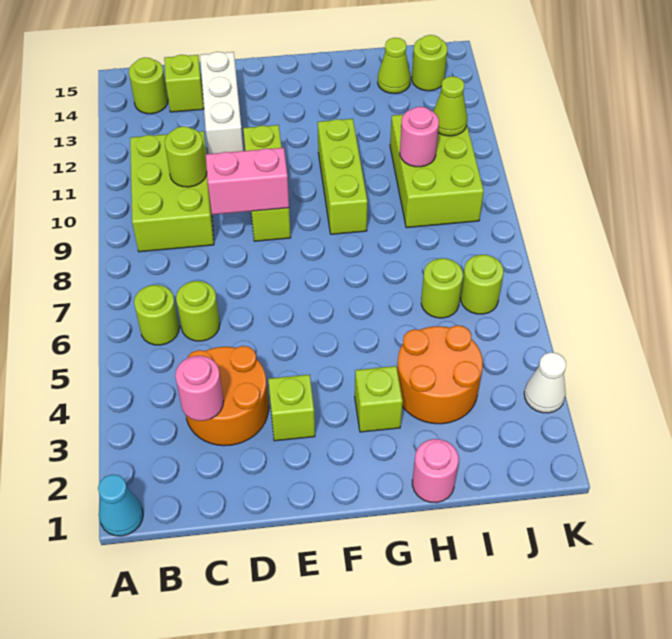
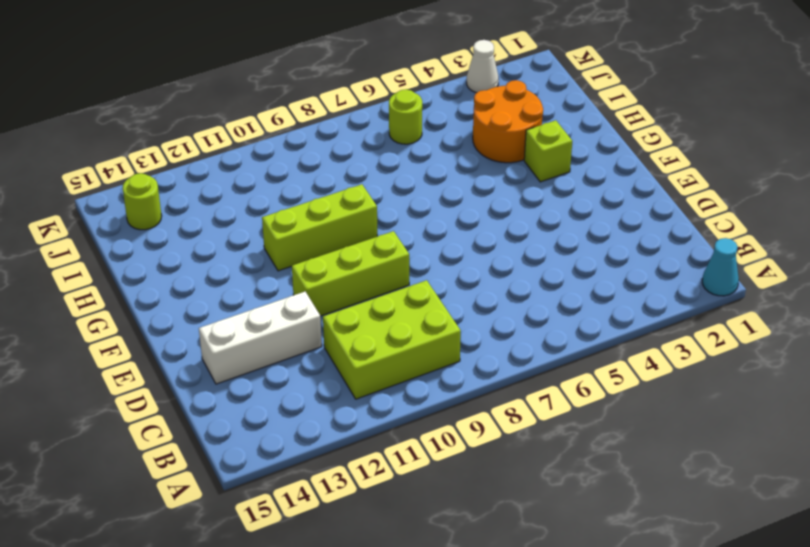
none -> lime round brick B6 level 1
none -> lime round brick B14 level 1
none -> orange round brick C3:D4 level 1

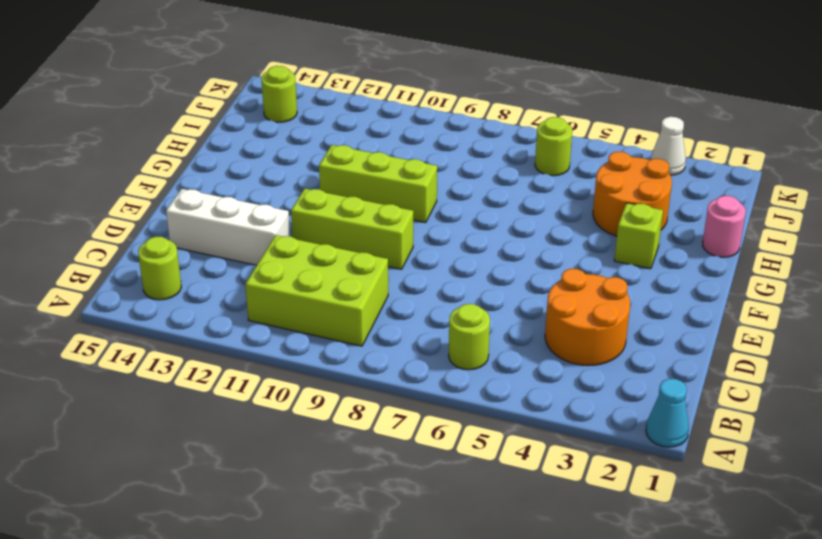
none -> lime round brick C6 level 1
none -> lime brick C14 level 1
none -> lime brick E3 level 1

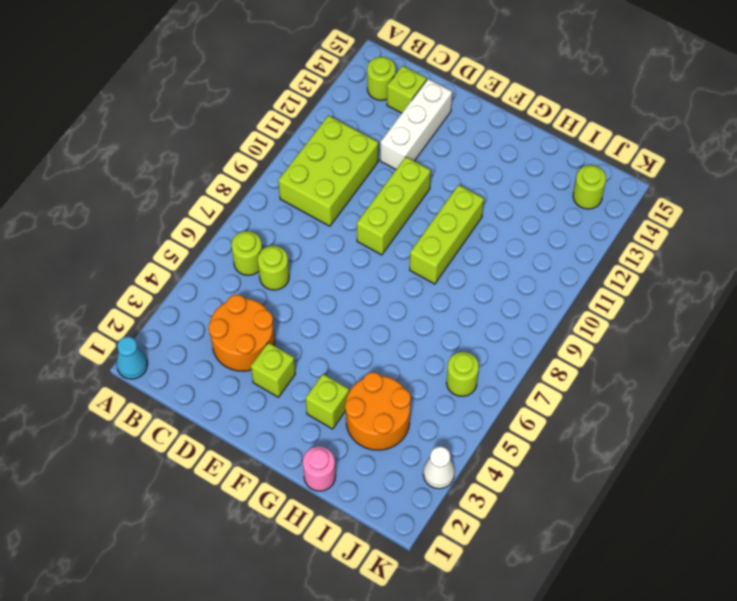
none -> lime round brick I6 level 1
none -> lime brick I9:J11 level 1
none -> lime cone I14 level 1

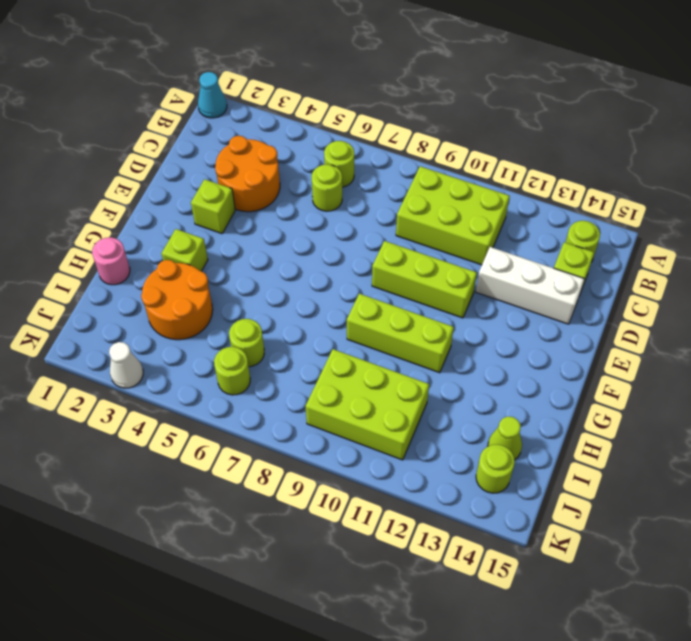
none -> pink round brick C3 level 2
none -> lime round brick C10 level 2
none -> pink brick D9:E9 level 2

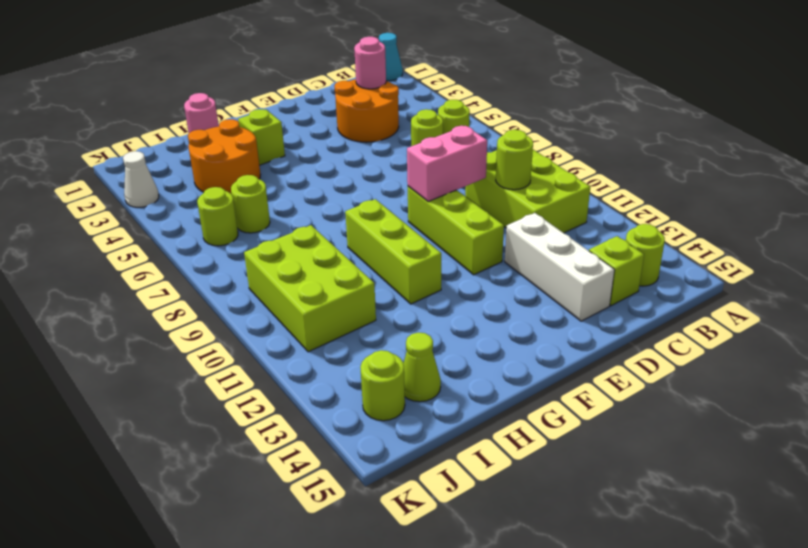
none -> lime brick E3 level 1
none -> pink round brick I10 level 2
none -> lime cone J11 level 2

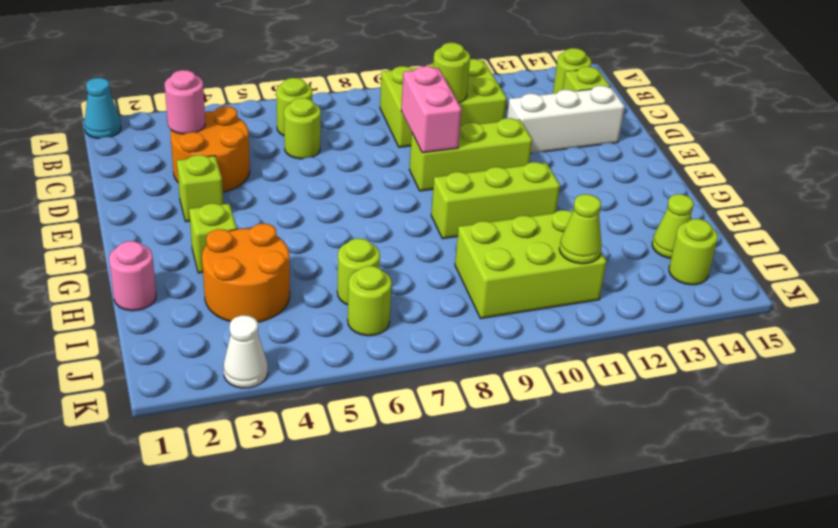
none -> pink round brick I10 level 2

